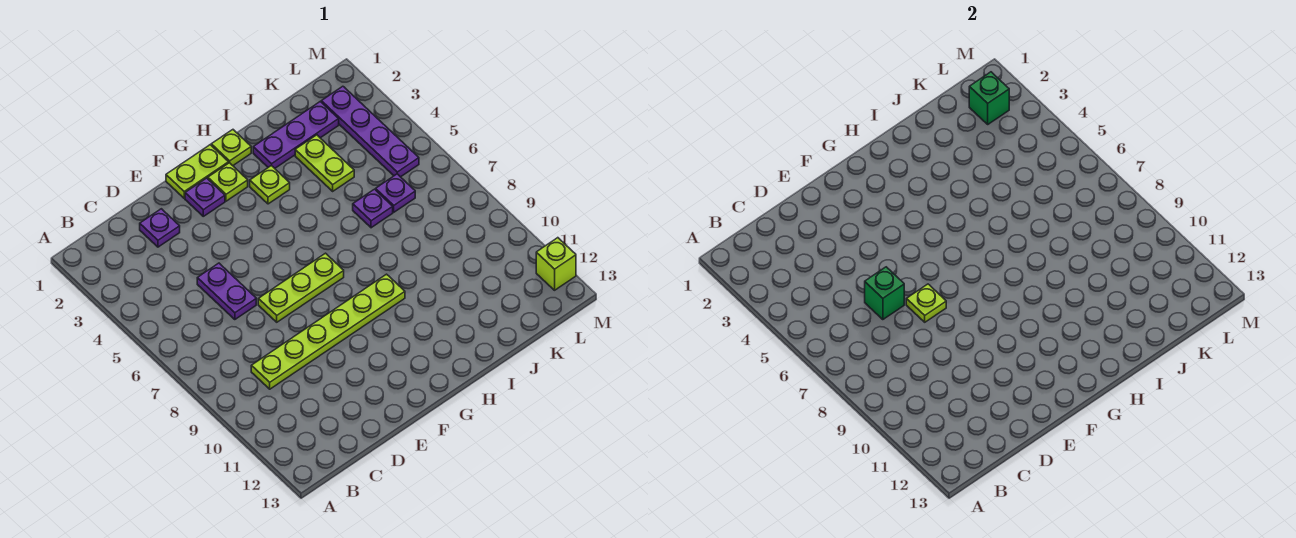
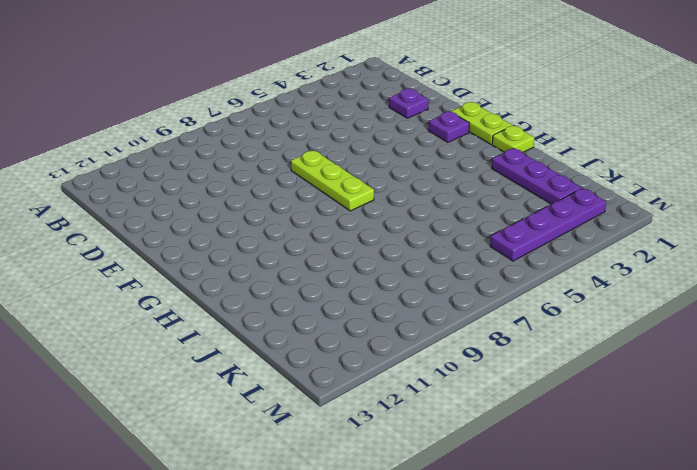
none -> lime plate C9:H9 level 1
none -> purple plate D5:D6 level 1
none -> lime plate G2 level 1

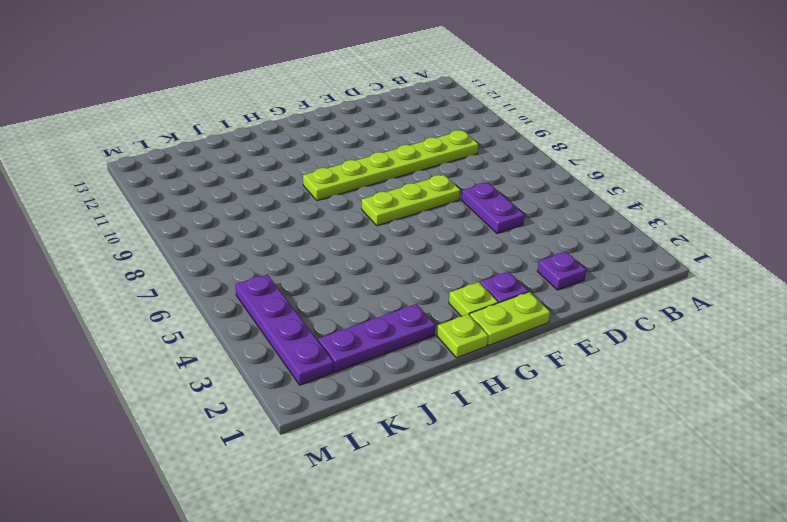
none -> lime plate H3 level 1
none -> lime plate J3:J4 level 1
none -> purple plate J6 level 1

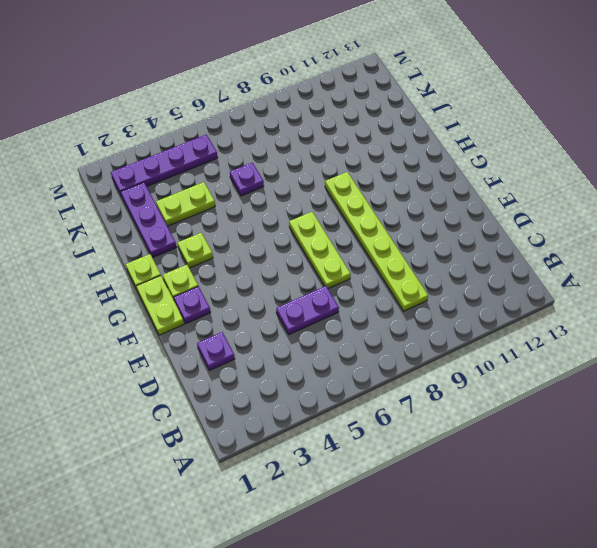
none -> purple plate K6 level 1
none -> lime brick M12 level 1
none -> green brick D6 level 2

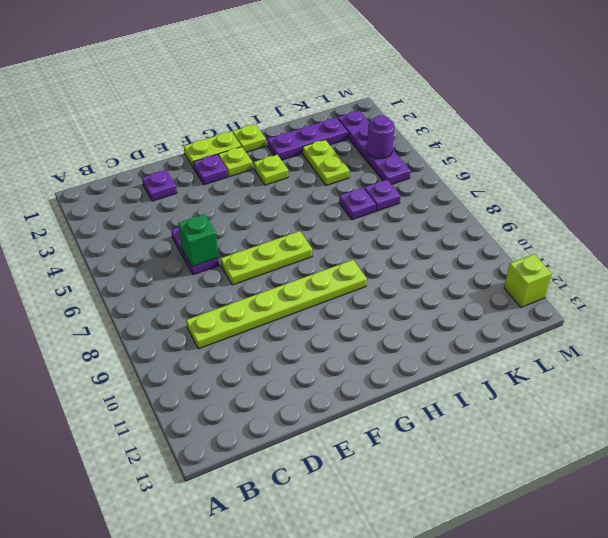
purple round brick L4 level 2 -> none
none -> lime plate E7 level 2
none -> green brick L2 level 2

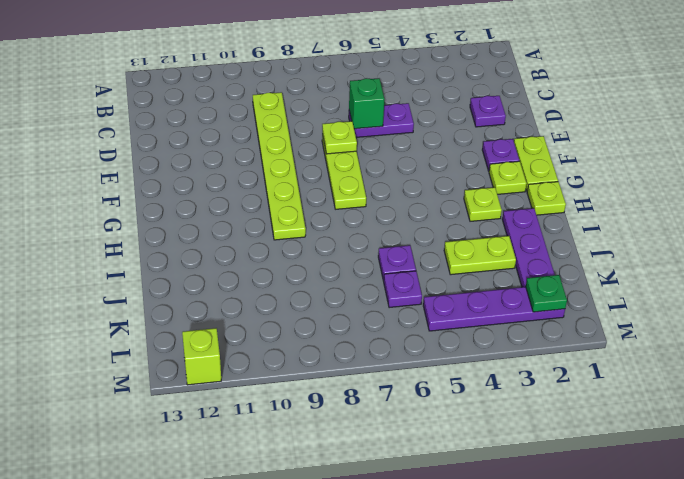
green plate L2 level 2 -> green brick L2 level 2

